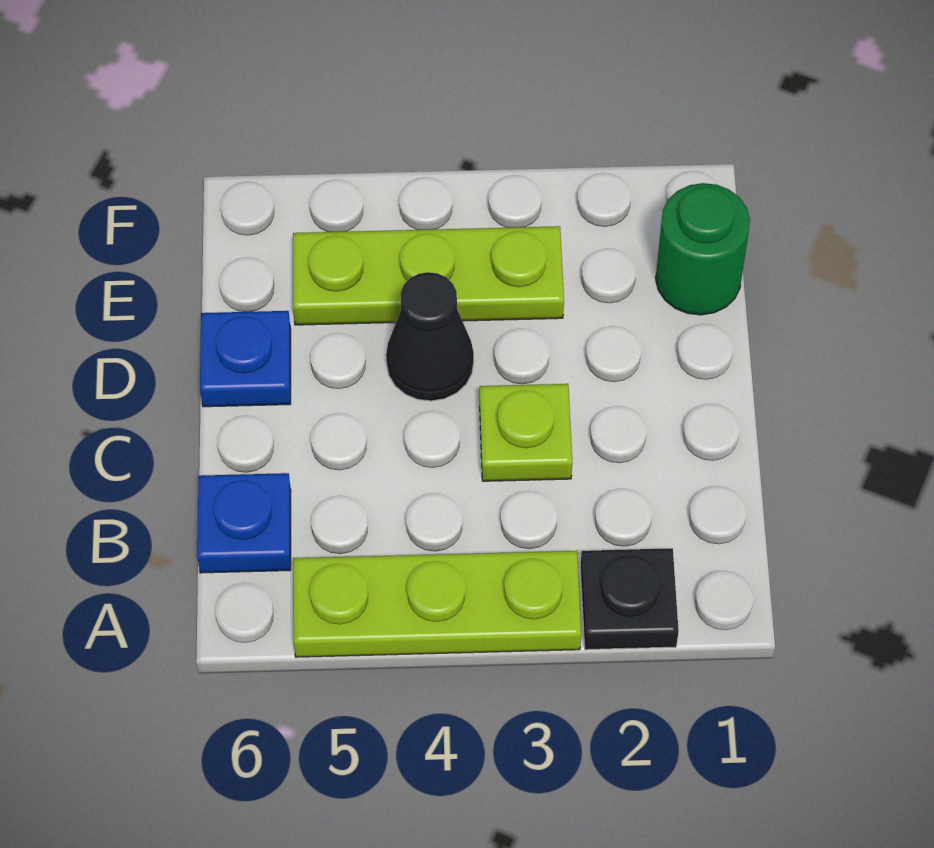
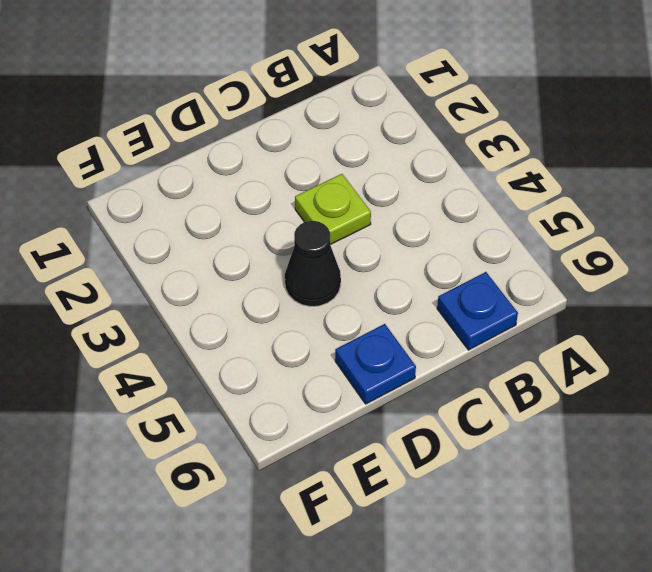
none -> black plate A2 level 1
none -> lime plate A3:A5 level 1

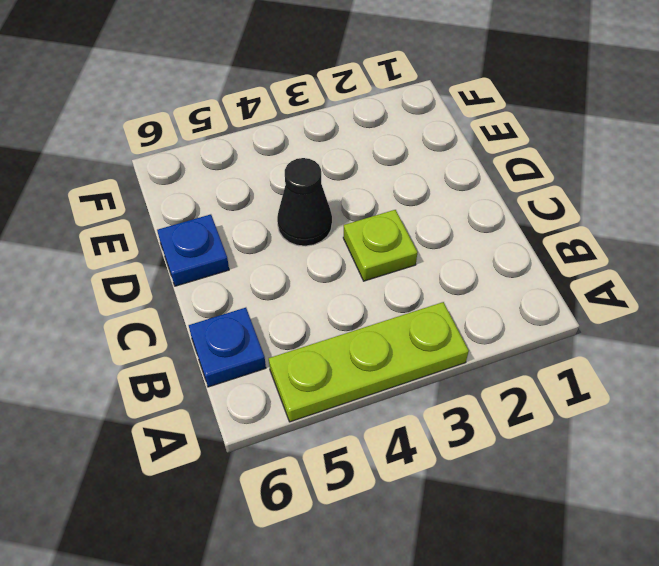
none -> black plate A2 level 1
none -> green round brick E1 level 1

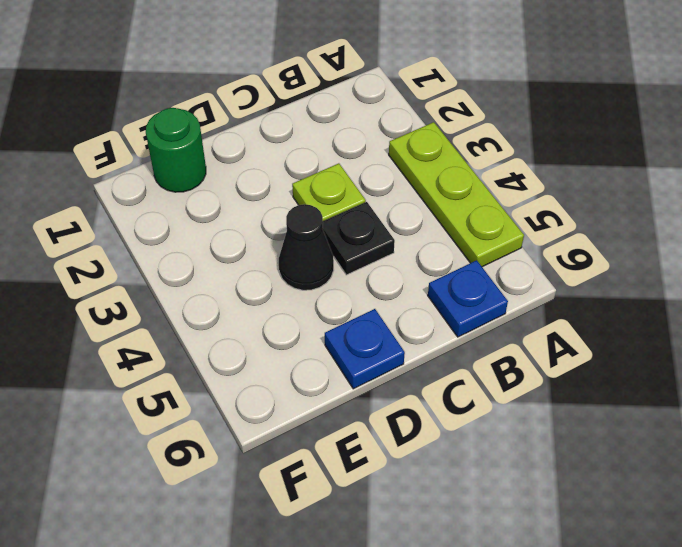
black plate C4 level 1 -> black plate A2 level 1
none -> lime plate E3:E5 level 1

